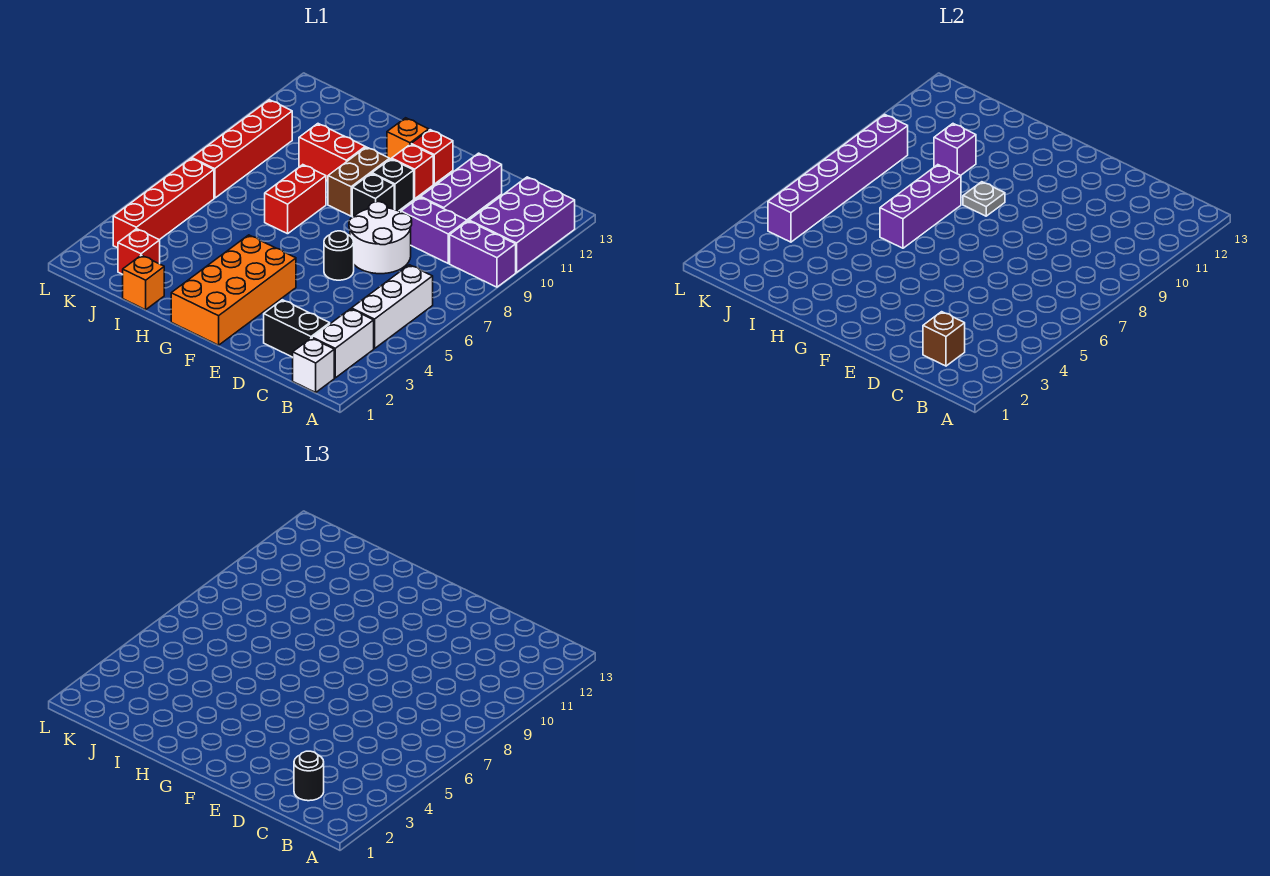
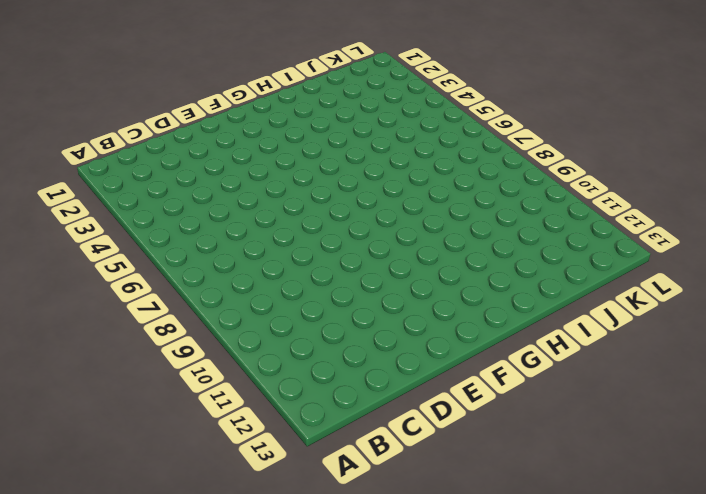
none -> purple brick A9:B9 level 1
none -> purple brick A10:B12 level 1
none -> white brick B1 level 1

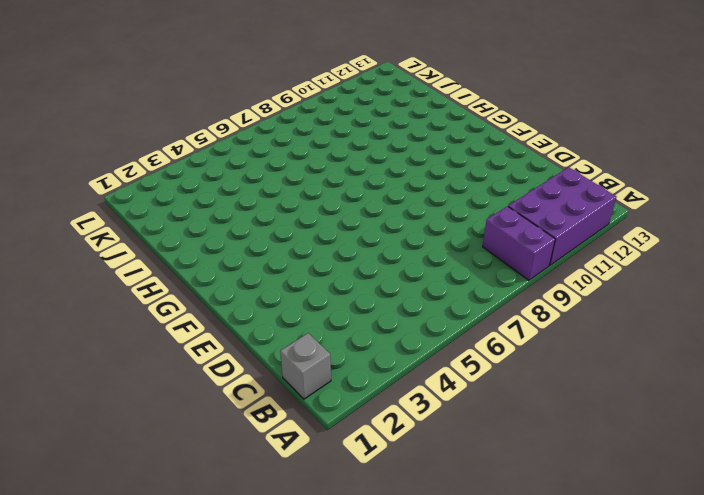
grey brick B1 level 1 -> white brick B1 level 1
none -> white brick B2:B3 level 1
none -> white brick B4:B6 level 1
none -> black brick C2:D2 level 1

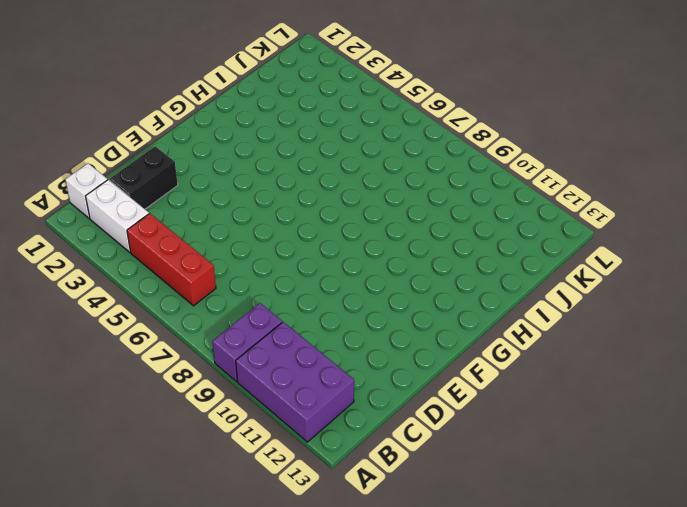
red brick B4:B6 level 1 -> white brick B4:B6 level 1
none -> purple brick C9:D9 level 1
none -> white round brick D7:E8 level 1
none -> purple brick D10:D12 level 1

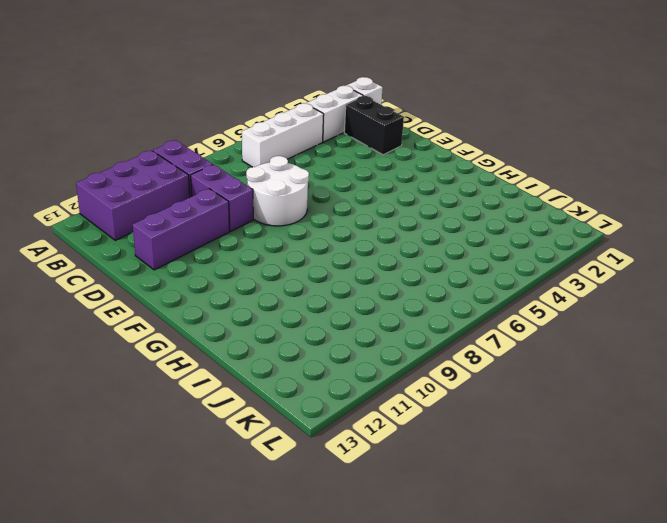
none -> black round brick E6 level 1
none -> orange brick F1:G4 level 1
none -> black brick F9 level 1

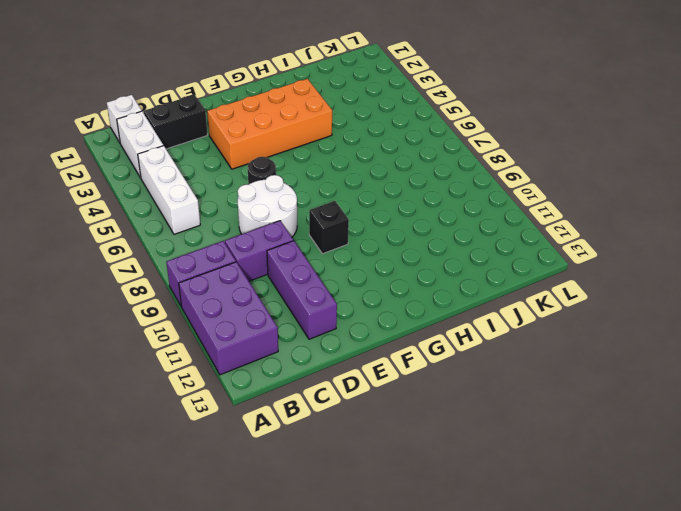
orange brick E3:H4 level 1 -> orange brick F1:G4 level 1
none -> black brick F10 level 1
none -> red brick F11 level 1
none -> red brick F12 level 1

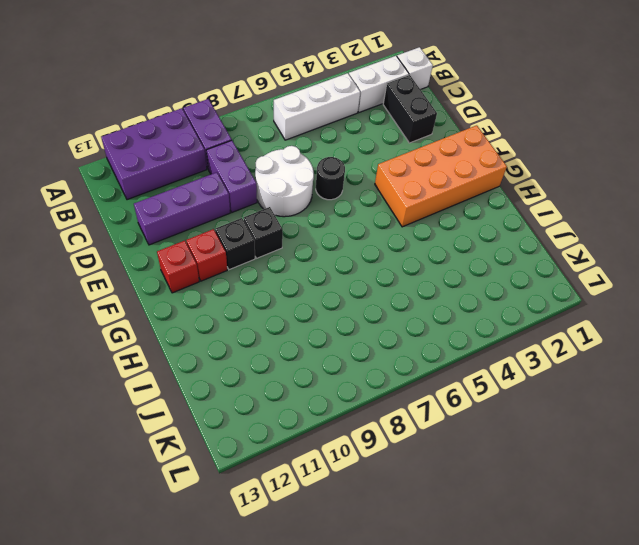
none -> brown brick G9:G10 level 1
none -> orange brick G12 level 1
none -> red brick H7:H8 level 1

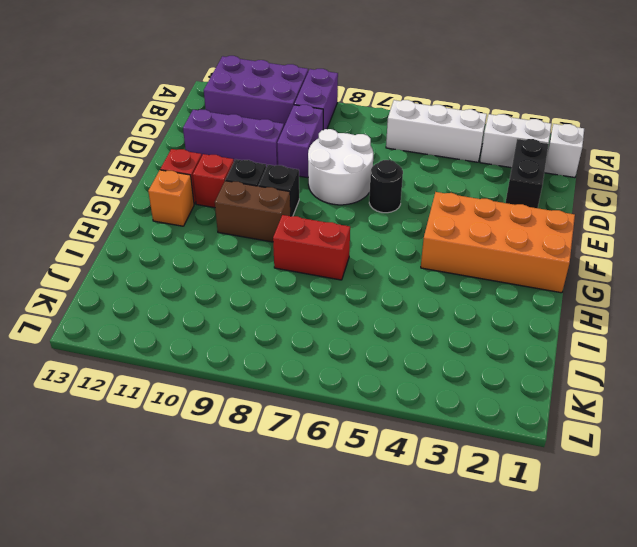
none -> red brick H10:I10 level 1
none -> orange brick I1 level 1
none -> red brick J2 level 1

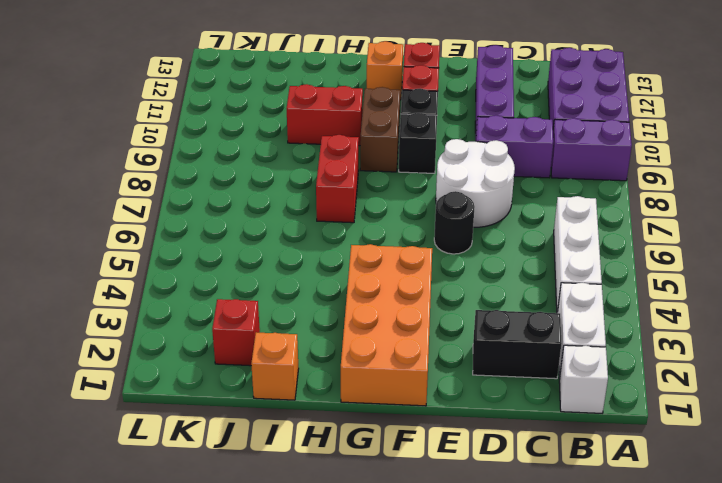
none -> red brick K3:K6 level 1
none -> red brick K7:K10 level 1
none -> brown brick C2 level 2

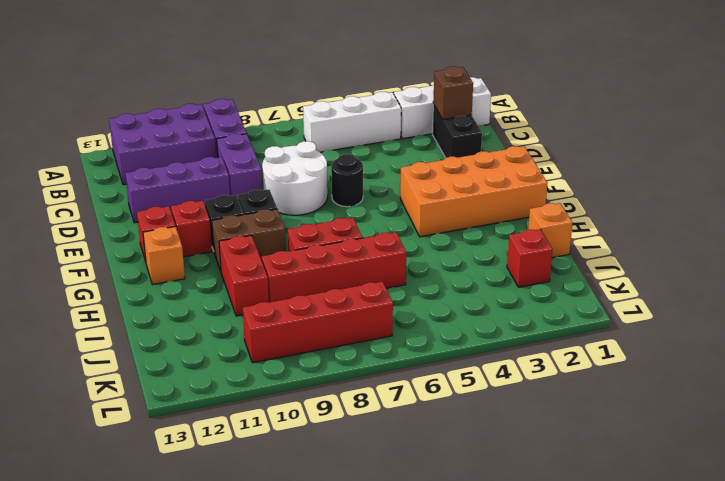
red brick I6:I9 level 1 -> red brick K3:K6 level 1
none -> grey plate G9 level 2
none -> purple brick H6:H8 level 2
none -> purple brick I10 level 2

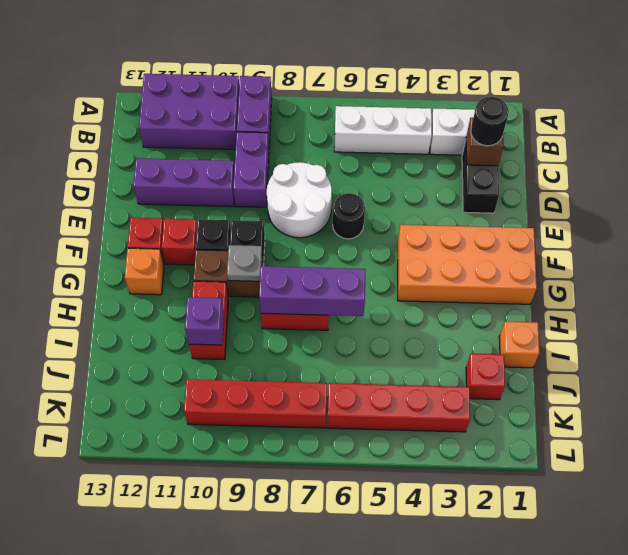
none -> white brick B1 level 1
none -> purple brick K4:K9 level 2

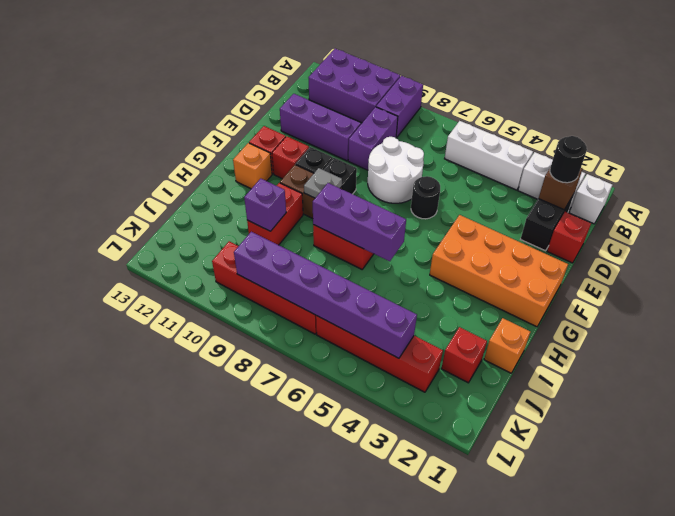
red brick D1 level 1 -> none

